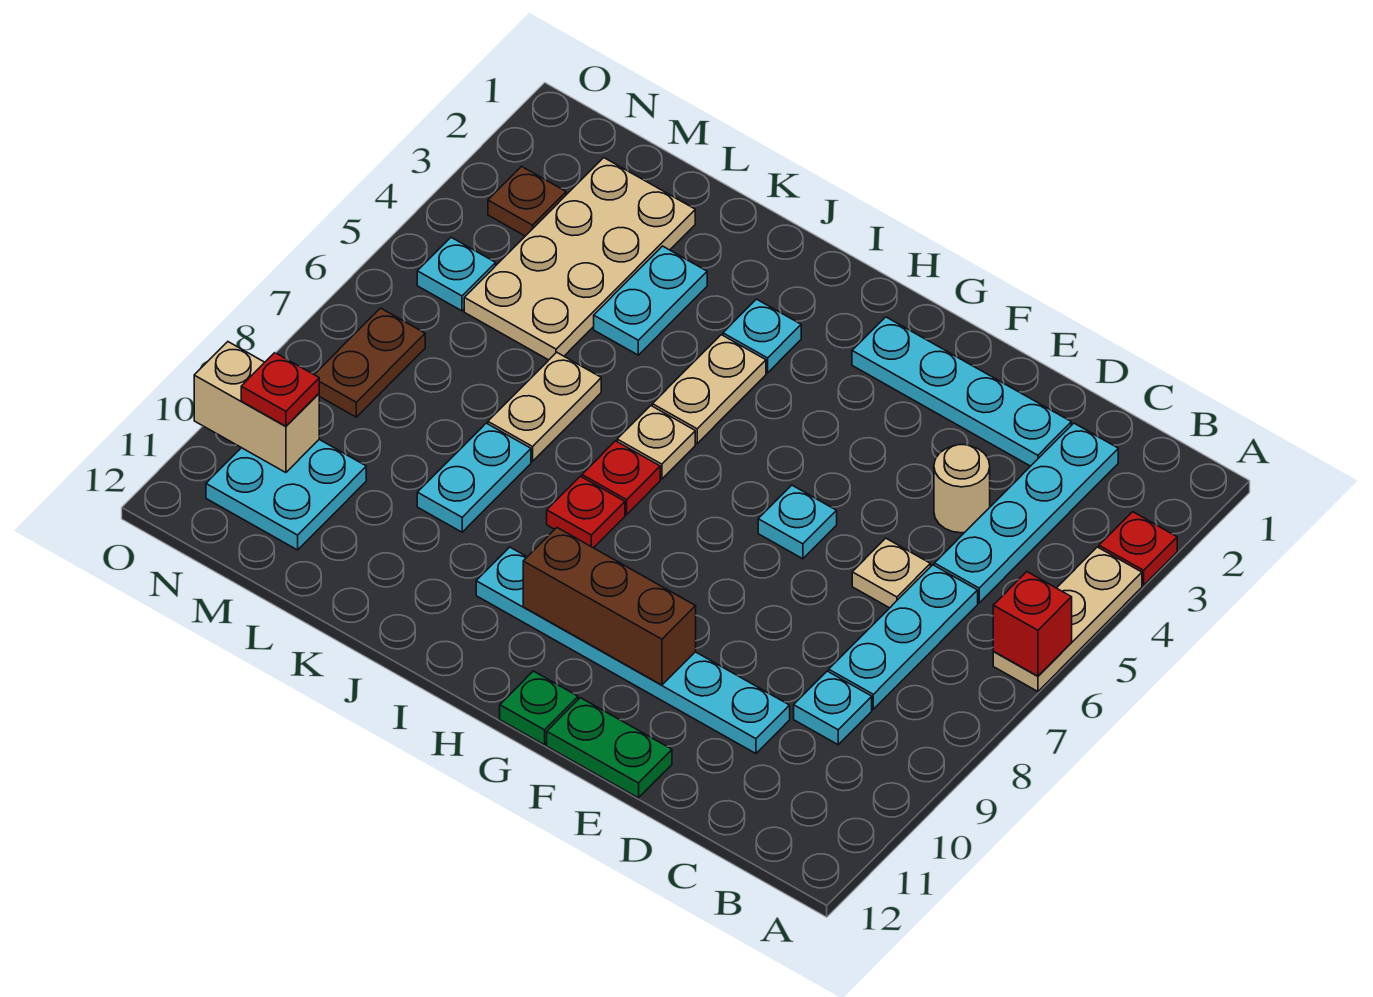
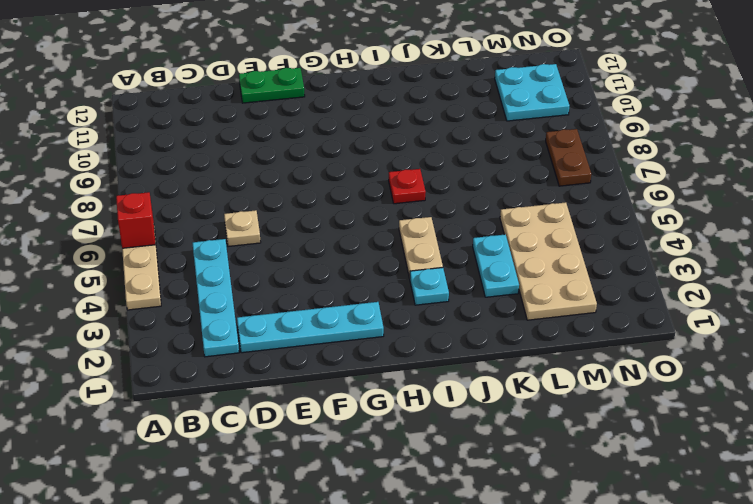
none -> red plate A3 level 1
none -> cyan plate C6:C8 level 1
none -> cyan plate C9 level 1

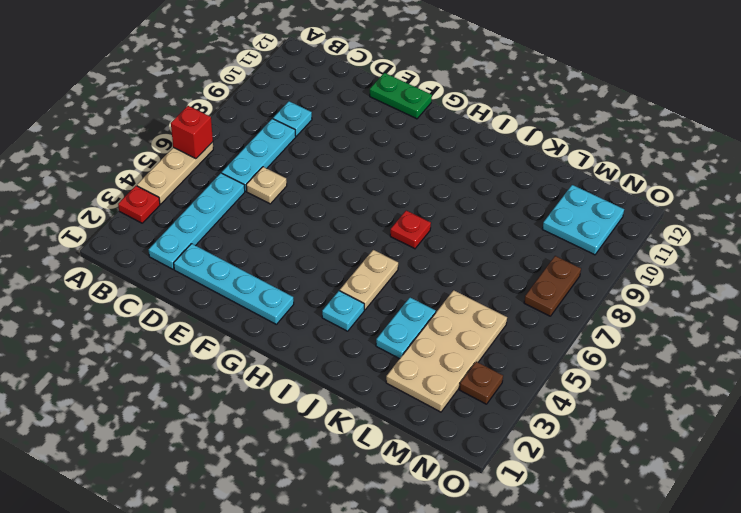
none -> tan round brick D4 level 1
none -> cyan plate D10:I10 level 1
none -> cyan plate F6 level 1

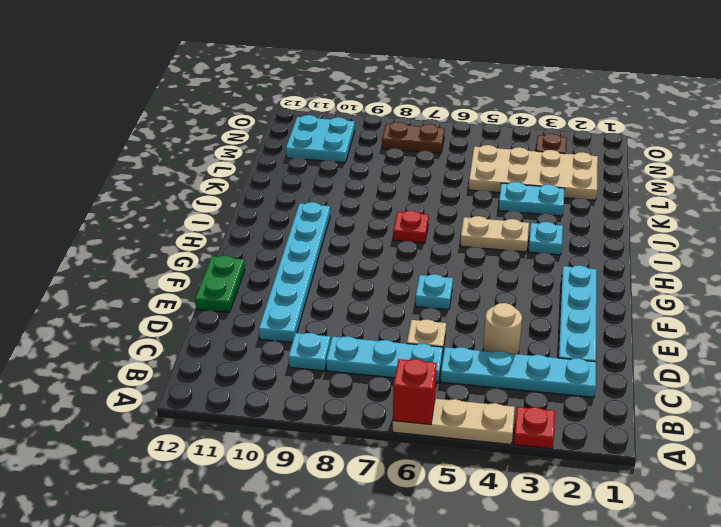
none -> green plate G12 level 1
none -> tan plate I6 level 1
none -> red plate I8 level 1

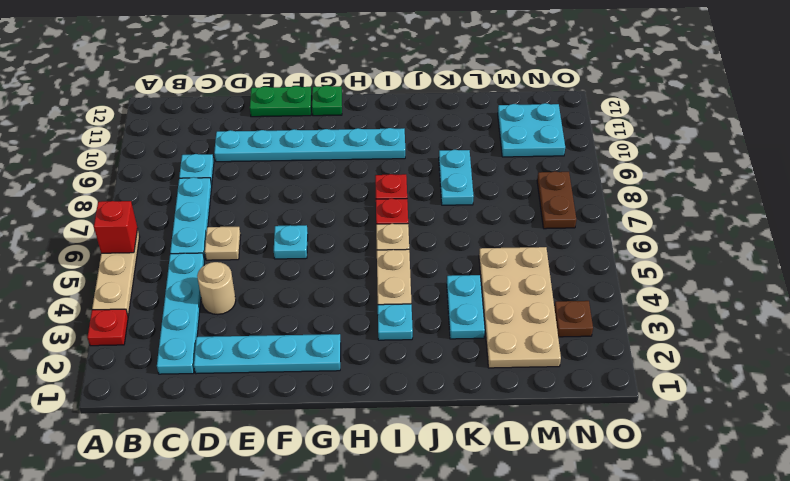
none -> tan plate K6:K7 level 1
none -> cyan plate N5 level 1
none -> brown brick F10:H10 level 2

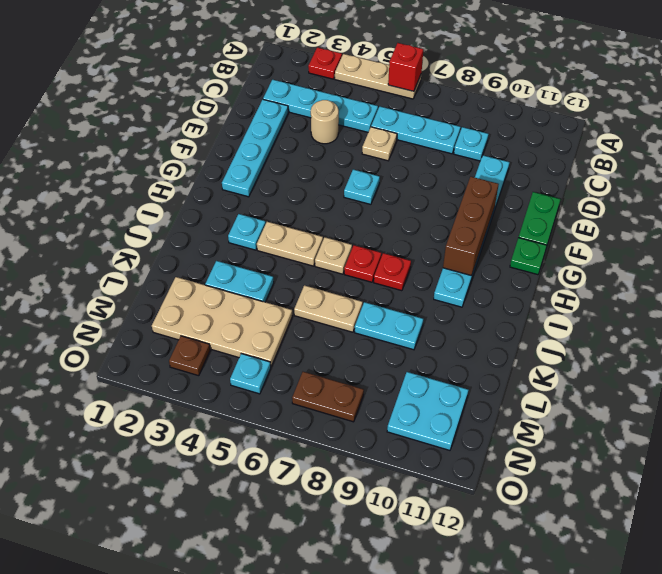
none -> tan brick N10:O10 level 2
none -> red plate N10 level 3

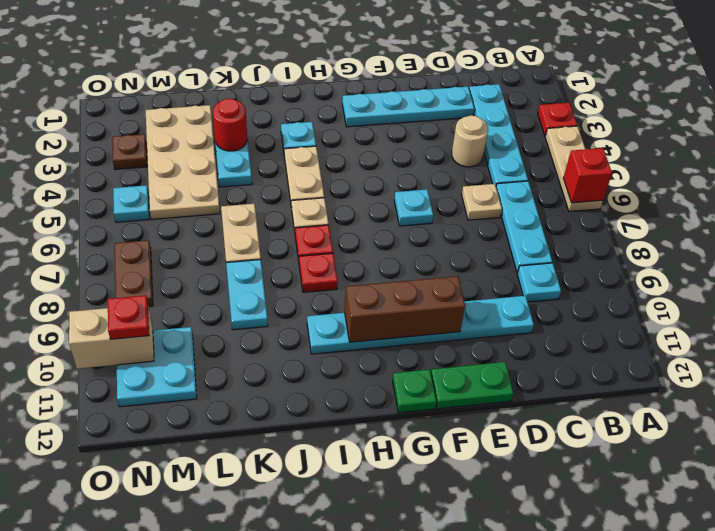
red round brick K3 level 2 -> none

